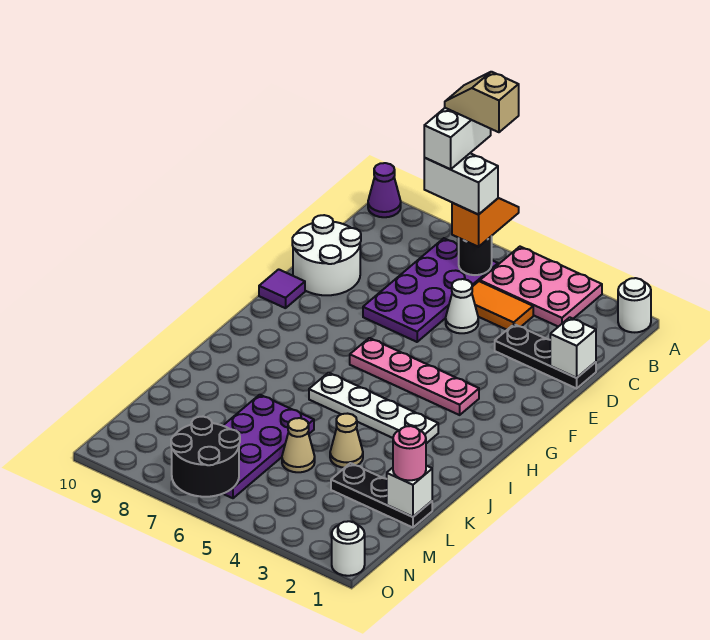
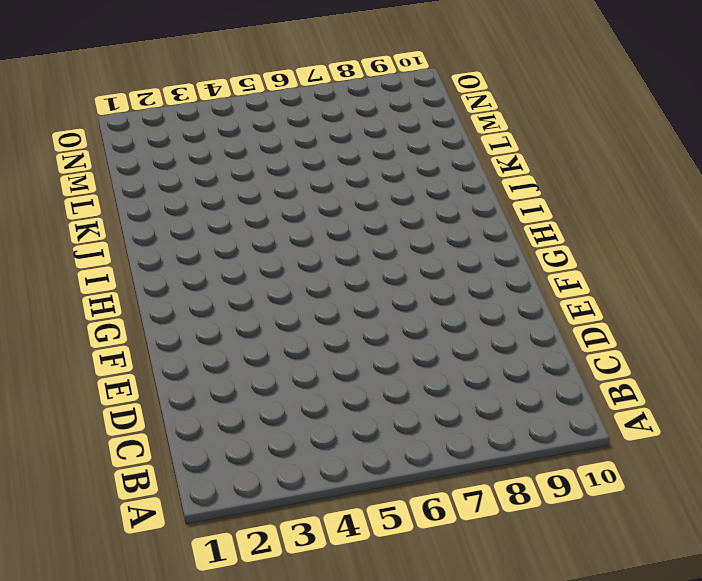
none -> white round brick A1 level 1
none -> pink plate A3:B5 level 1
none -> purple cone A10 level 1

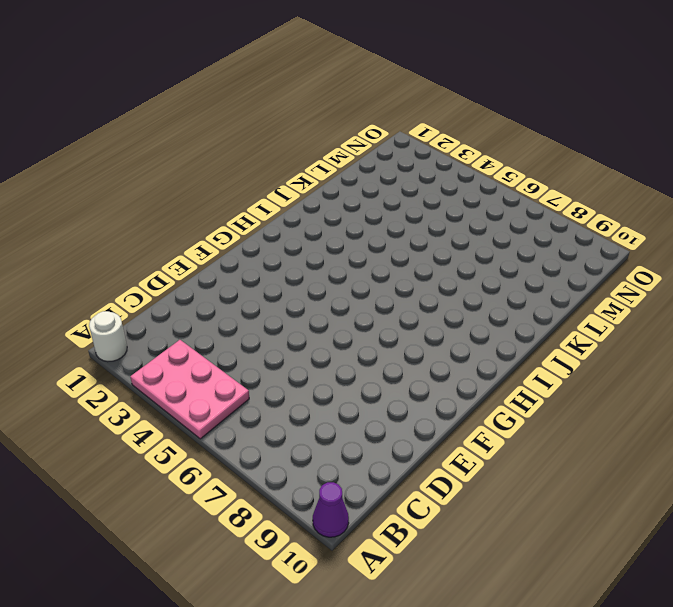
none -> purple plate B6:E7 level 1
none -> orange tile C4:C5 level 1
none -> black plate D1:D3 level 1

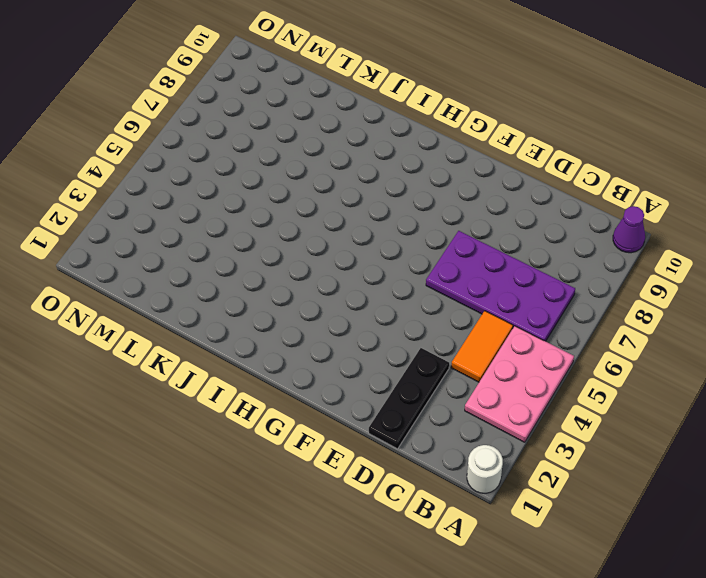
none -> white cone D5 level 1
none -> white round brick D9:E10 level 1
none -> purple tile F10 level 1

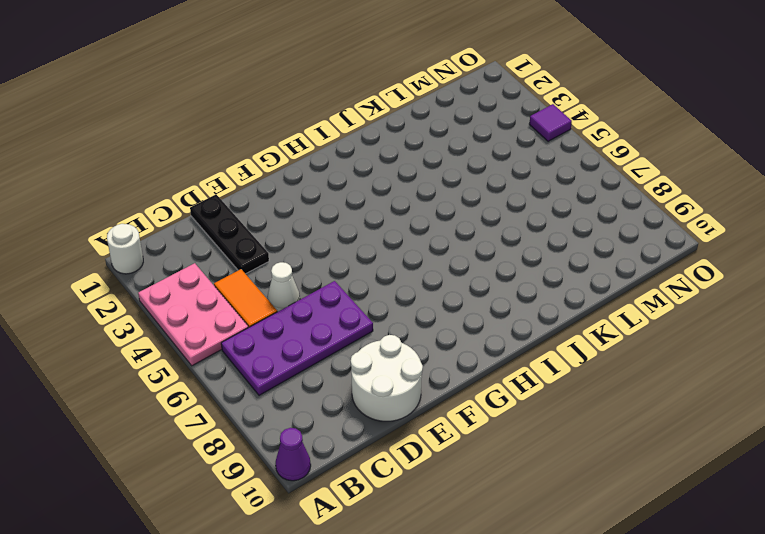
purple tile O4 level 1 -> purple tile F10 level 1
none -> pink plate G3:G6 level 1
none -> white plate I3:I6 level 1
none -> tan cone K4 level 1

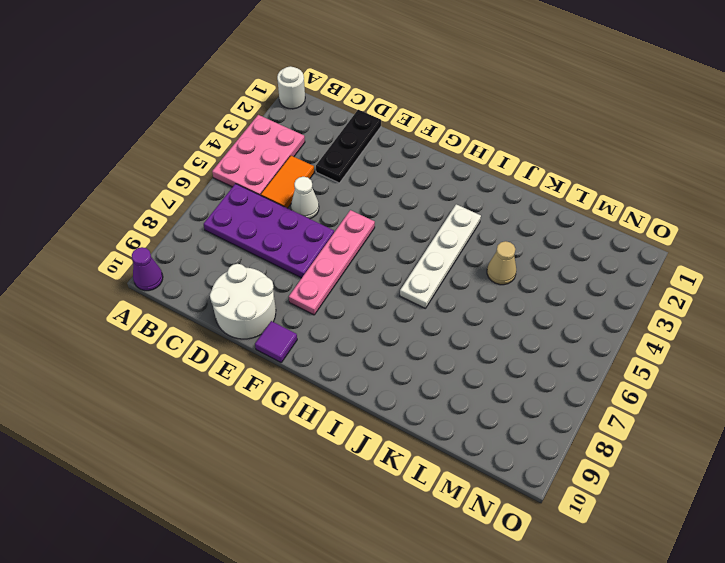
pink plate F5:F8 level 1 -> pink plate G3:G6 level 1
none -> purple plate K6:N7 level 1
none -> black plate L1:L3 level 1
none -> tan cone L5 level 1

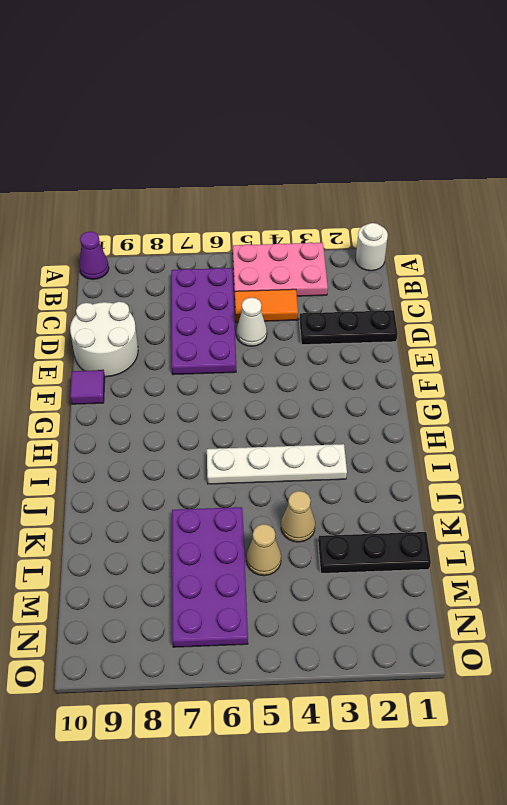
none -> pink plate G3:G6 level 1
none -> white round brick O1 level 1
none -> black round brick B6 level 2

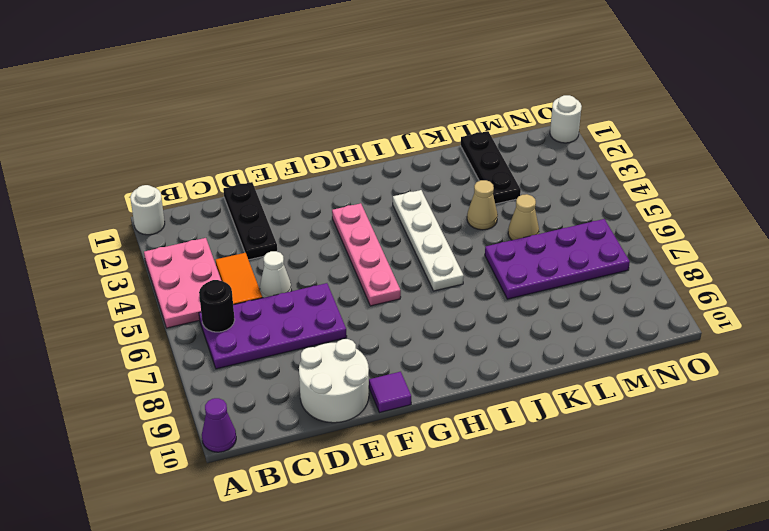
none -> white brick D1 level 2
none -> white brick L1 level 2
none -> black round brick N6:O7 level 2

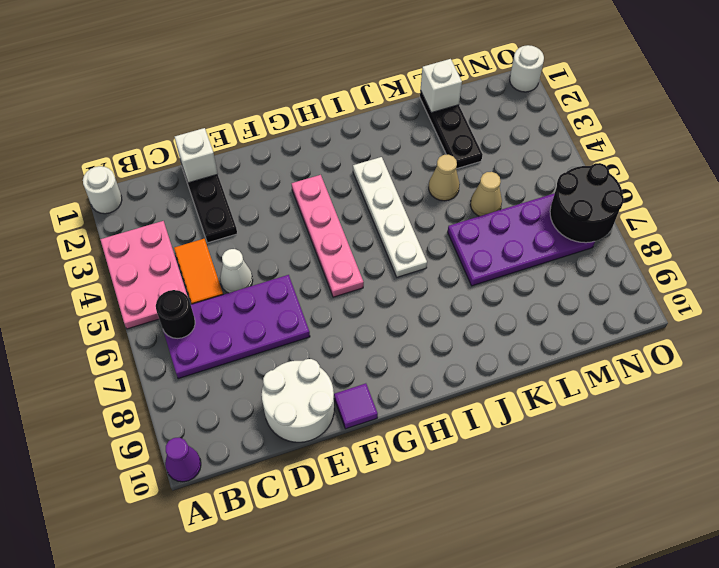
none -> orange slope A6:B6 level 3 top B
none -> pink round brick L1 level 3
none -> white brick B6:B7 level 4

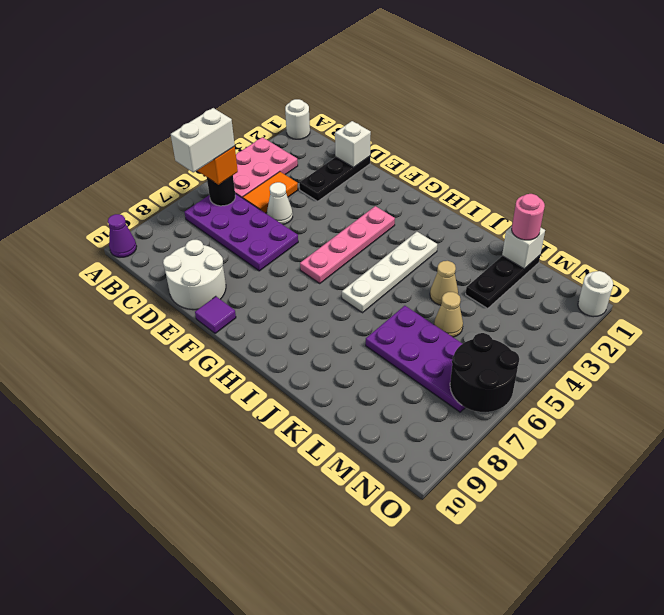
none -> white brick A7:B7 level 5
none -> tan slope A6:A7 level 6 top 6

